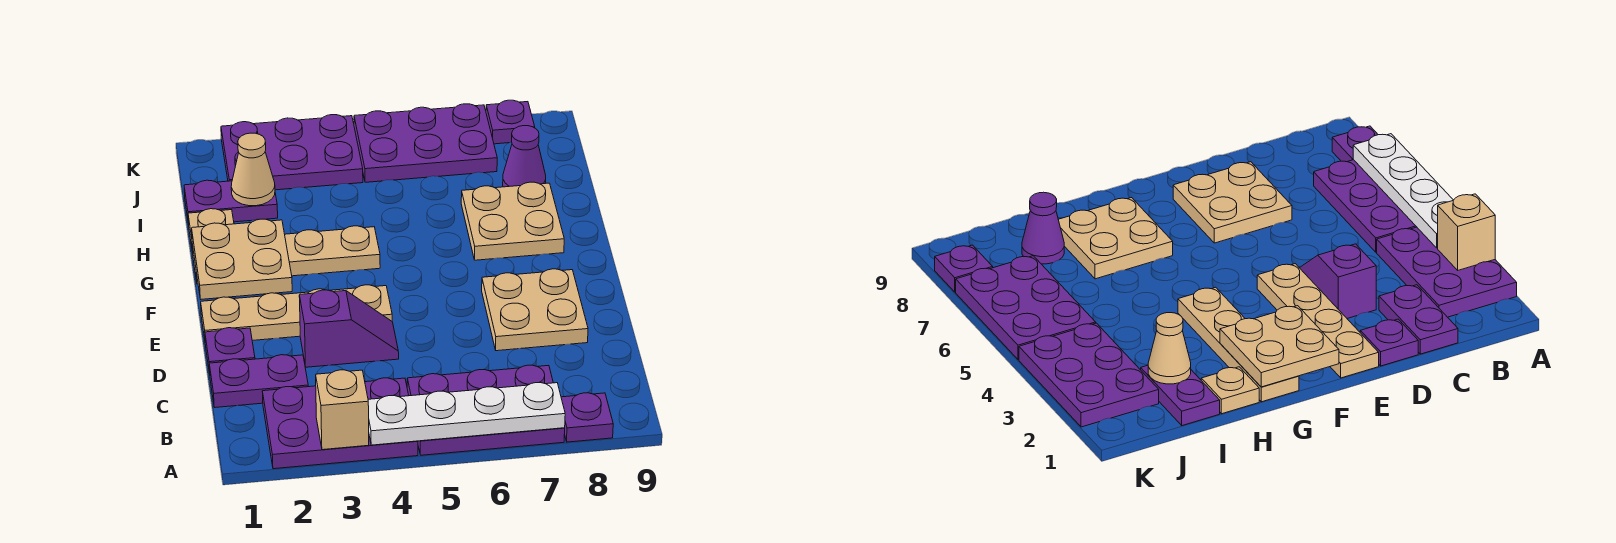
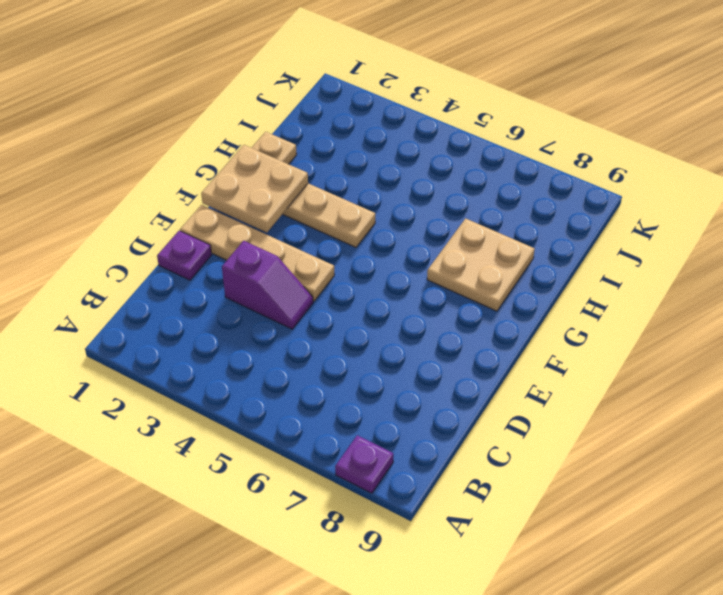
none -> purple plate A2:B4 level 1
none -> purple plate A5:B7 level 1
none -> purple plate C1:C2 level 1

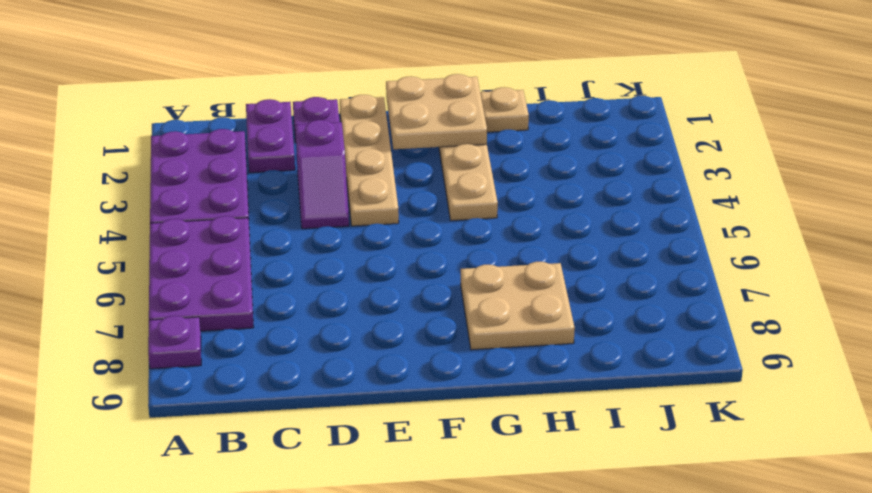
none -> tan plate D7:E8 level 1
none -> purple plate I1:I2 level 1
none -> purple cone I8 level 1

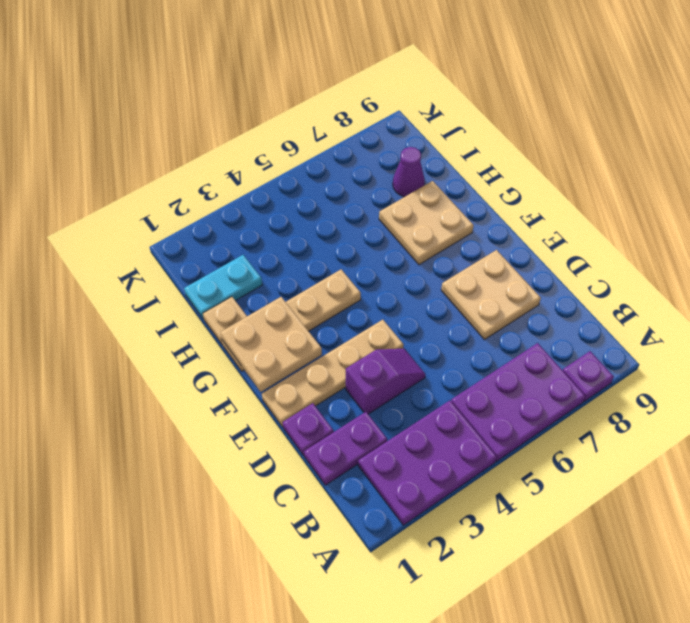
cyan plate I1:I2 level 1 -> purple plate I1:I2 level 1
none -> purple plate J2:K4 level 1
none -> purple plate J5:K7 level 1
none -> purple plate K8 level 1

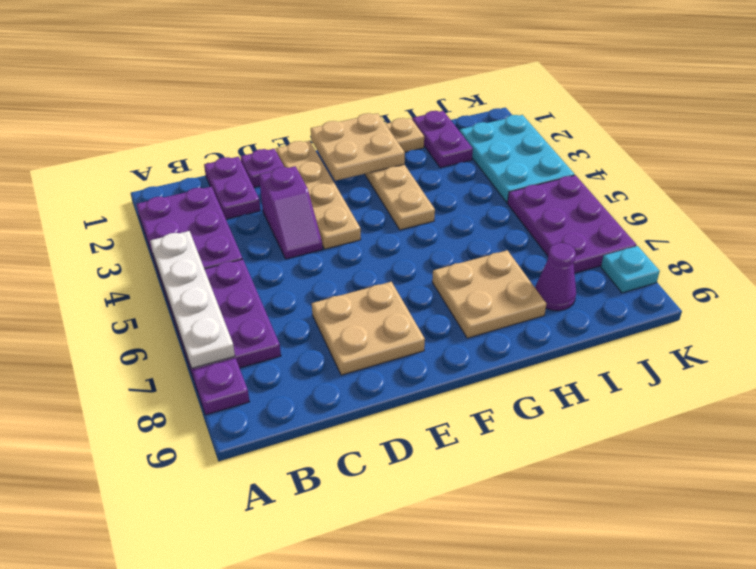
cyan plate J2:K4 level 1 -> purple plate J2:K4 level 1
cyan plate K8 level 1 -> purple plate K8 level 1
none -> tan brick A3 level 2
none -> tan cone I2 level 2

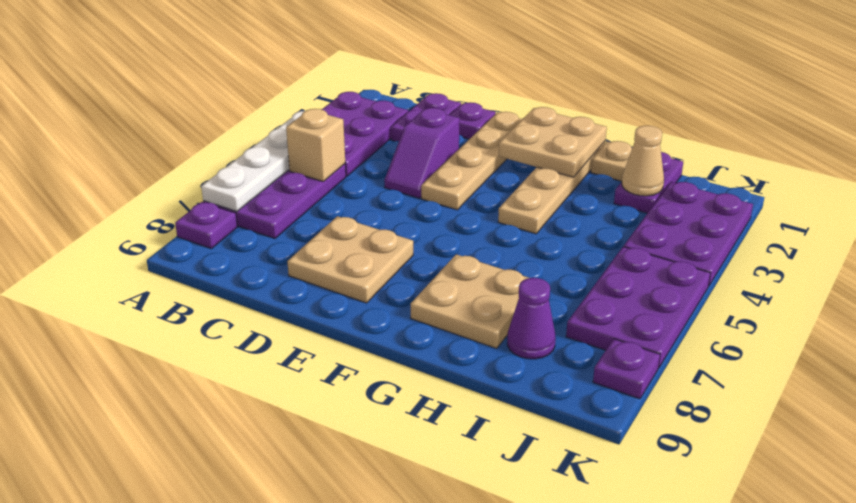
tan brick B5 level 2 -> tan brick A3 level 2

